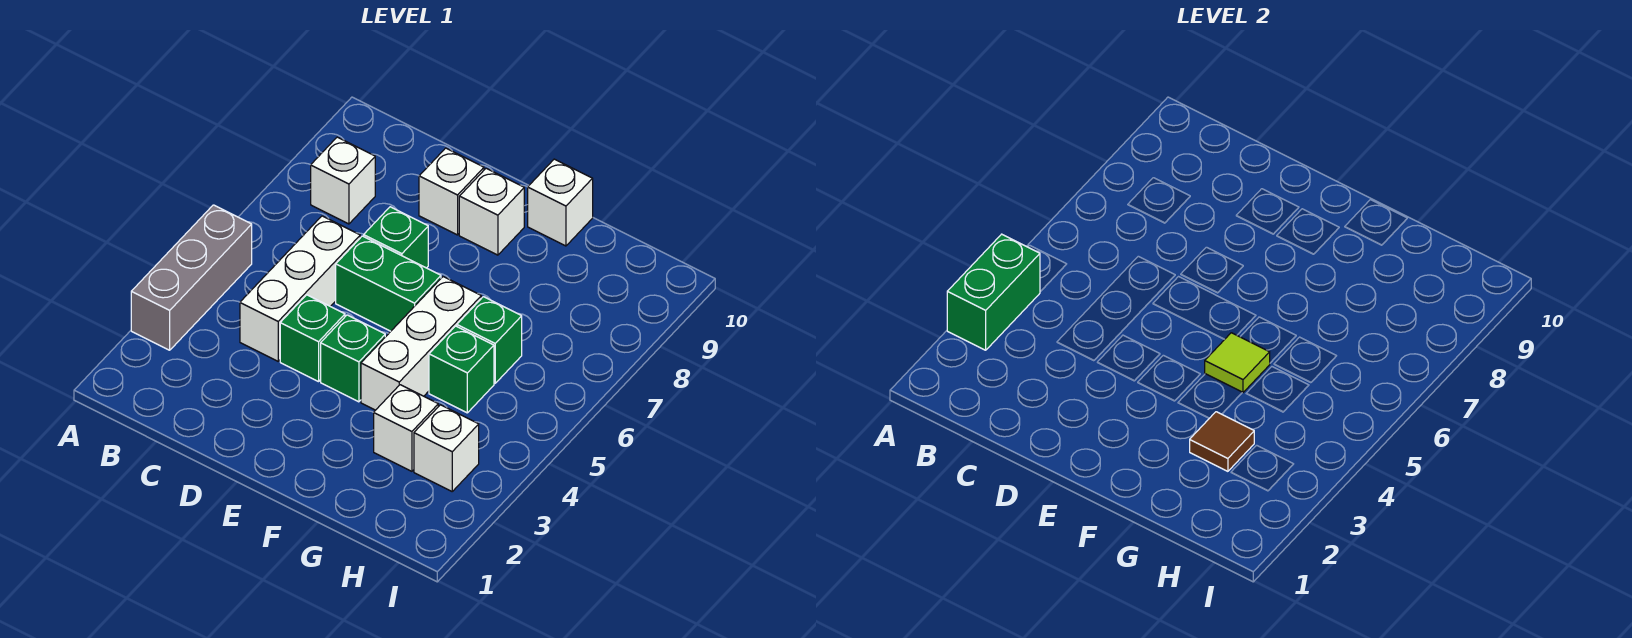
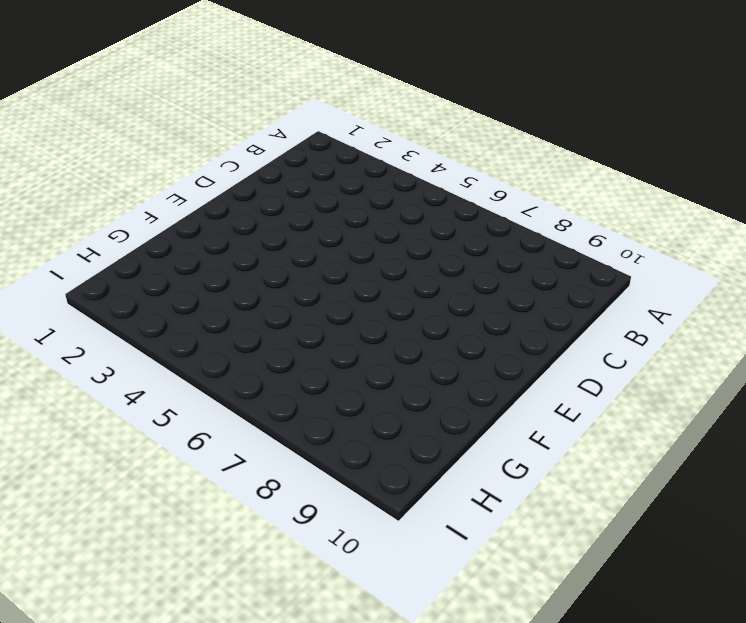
none -> grey brick A3:A5 level 1
none -> white brick B8 level 1
none -> white brick C4:C6 level 1

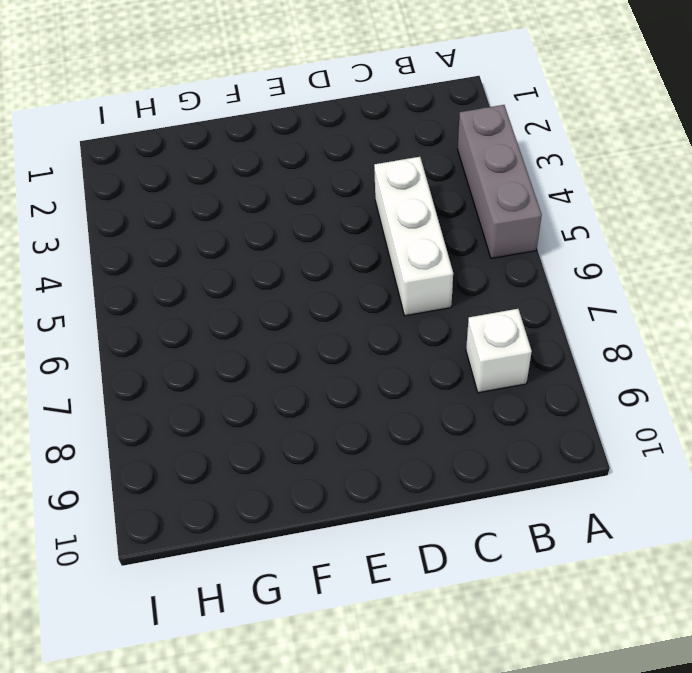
none -> green brick D4 level 1
none -> green brick D6:E6 level 1
none -> green brick D7 level 1

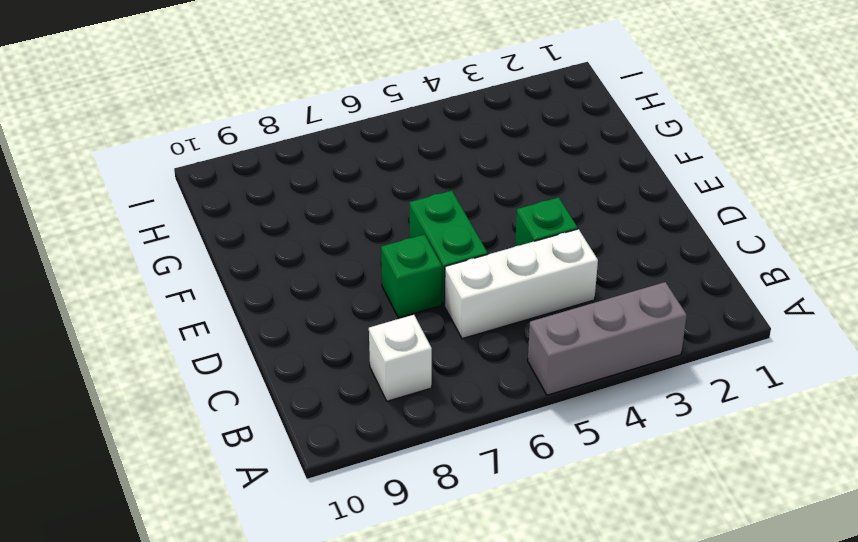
none -> white brick D9 level 1
none -> green brick E4 level 1
none -> white brick E9 level 1

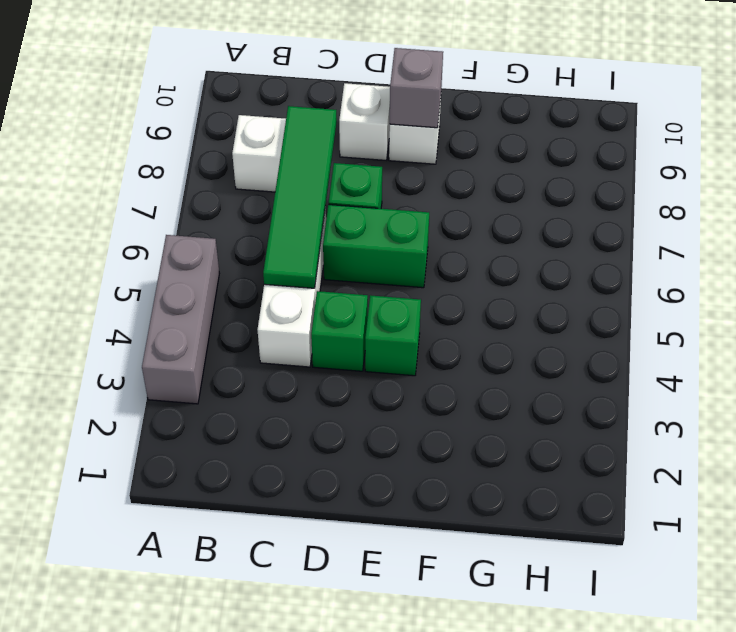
green tile C5:C8 level 2 -> none
grey brick E9 level 2 -> none
none -> white brick F4:F6 level 1
none -> white brick F10 level 1
none -> white brick G3 level 1

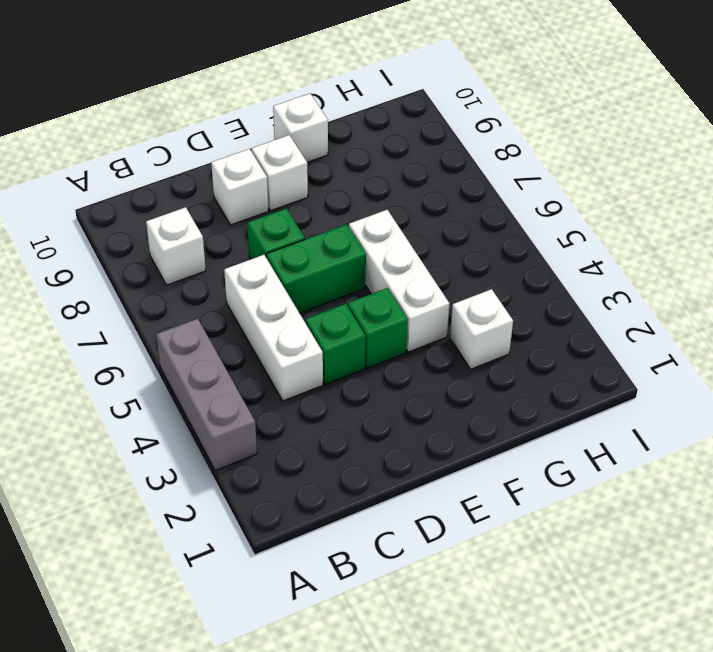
none -> green brick G5 level 1
none -> green brick G6 level 1
none -> white brick H3 level 1

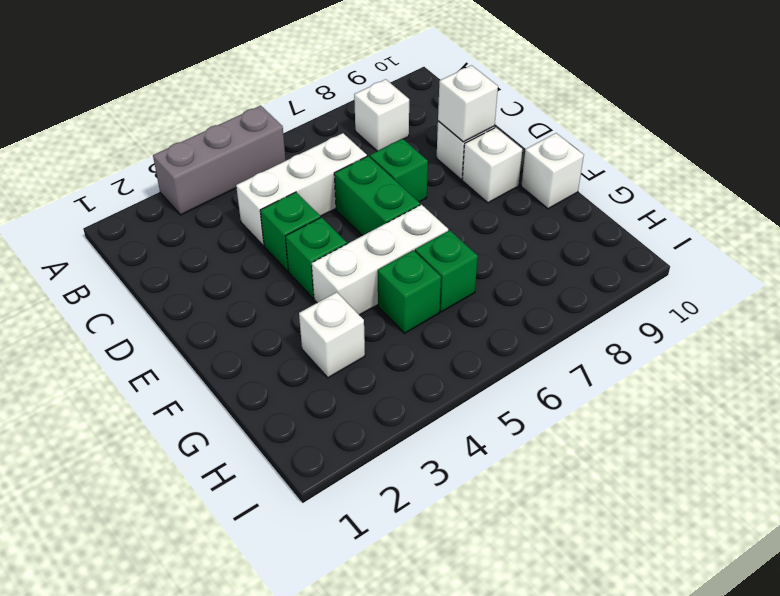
white brick D9 level 2 -> white brick H3 level 1
none -> green brick A3:A4 level 2
none -> lime tile F5 level 2
none -> brown tile G3 level 2

